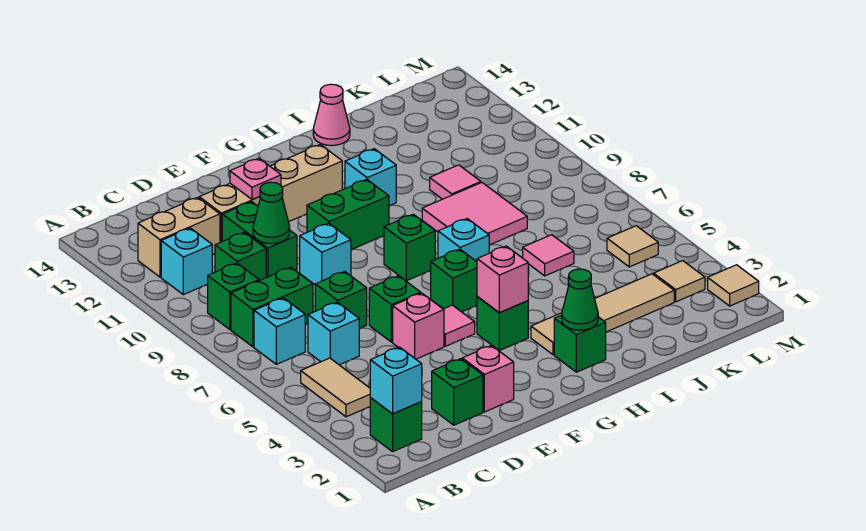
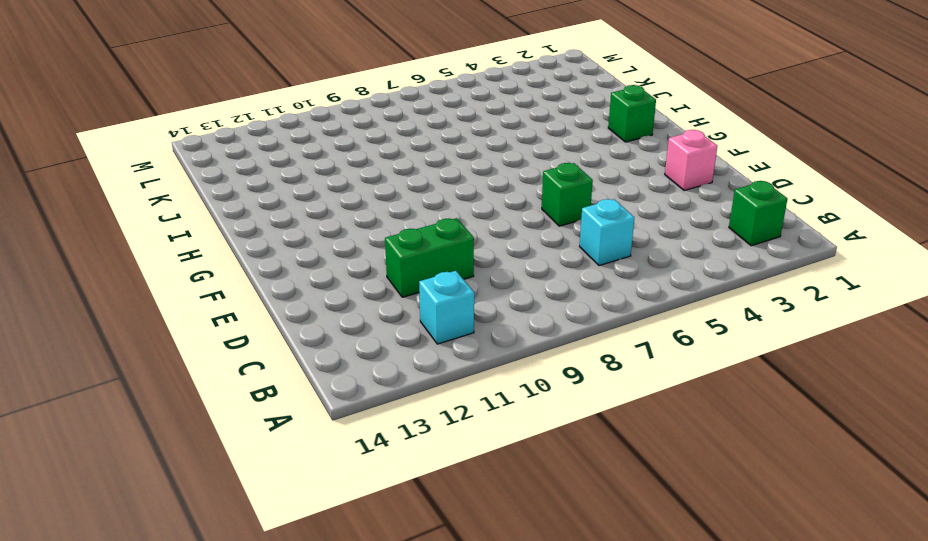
none -> tan tile B4:B5 level 1
none -> cyan brick B7 level 1
none -> green brick B8:C8 level 1
none -> green brick B9 level 1

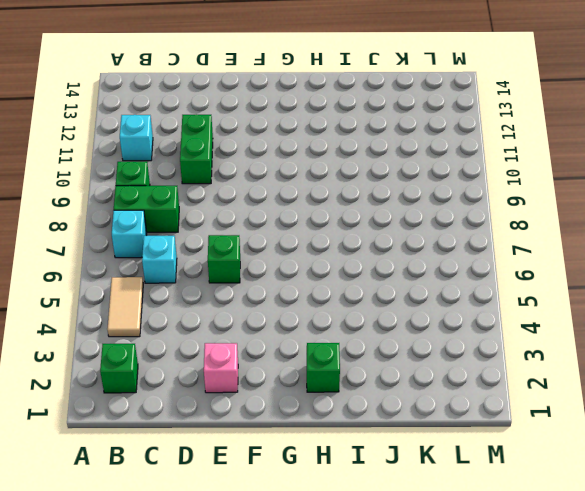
none -> tan brick B12:C12 level 1
none -> green brick C10 level 1
none -> green brick D2 level 1
none -> green brick D7 level 1

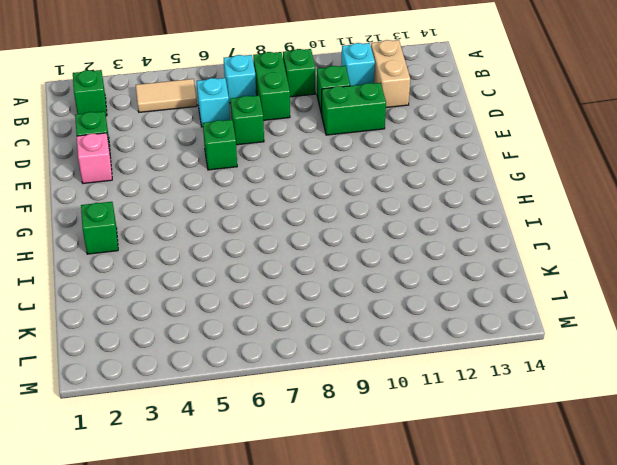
none -> tan brick D12:G12 level 1
none -> pink brick E5 level 1
none -> cyan brick E9 level 1
none -> pink tile F5 level 1

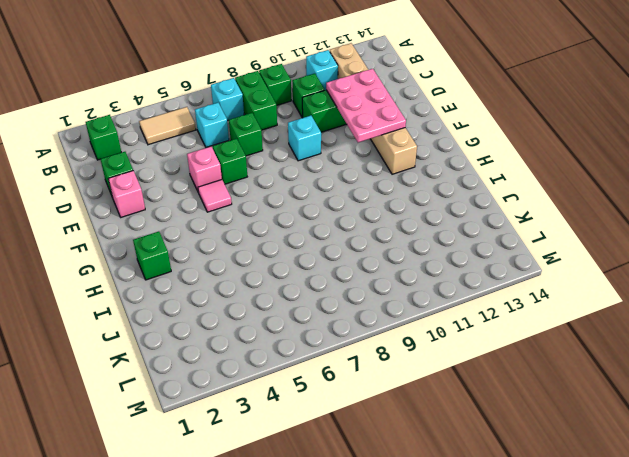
pink plate D11:F12 level 2 -> pink plate E12 level 2
none -> green brick F10:G10 level 1
none -> green brick G4 level 1
none -> green brick G6 level 1
none -> green brick G8 level 1

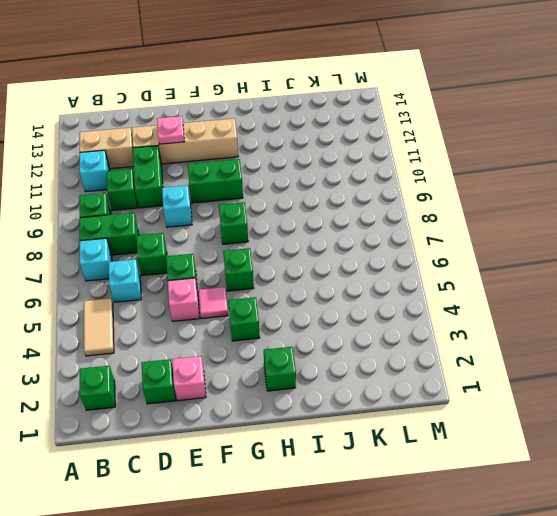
none -> tan tile H3:K3 level 1
none -> cyan brick H7 level 1
none -> cyan brick H11 level 1
none -> pink tile I8:J9 level 1

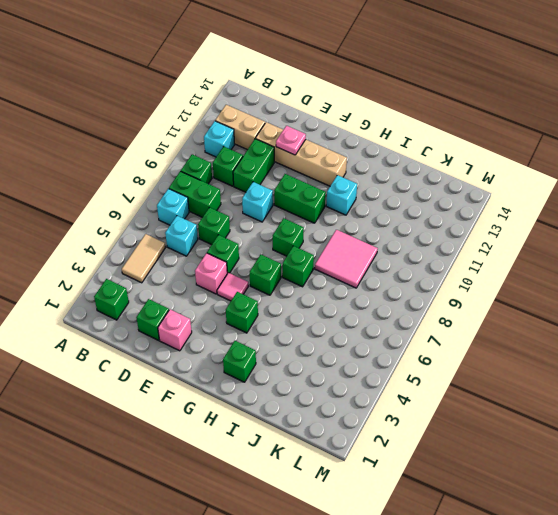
green brick H7 level 1 -> cyan brick H7 level 1
none -> tan tile H3:K3 level 1
none -> pink cone I14 level 1
none -> pink tile J6 level 1
none -> pink tile J10 level 1

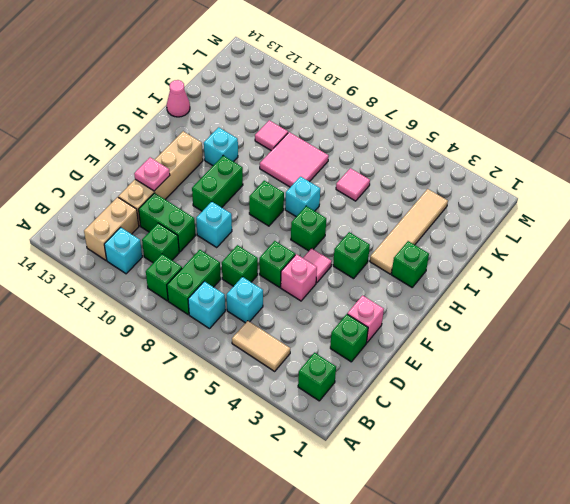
none -> tan tile L3 level 1
none -> tan tile L5 level 1
none -> tan tile M2 level 1
none -> cyan brick B2 level 2

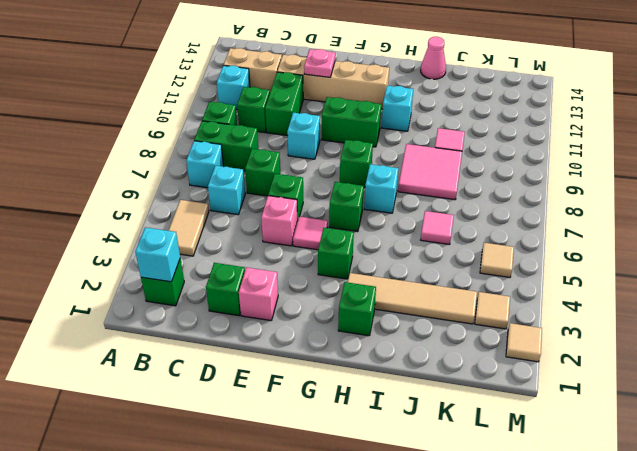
none -> green cone D10 level 2
none -> pink brick G4 level 2
none -> green cone H2 level 2

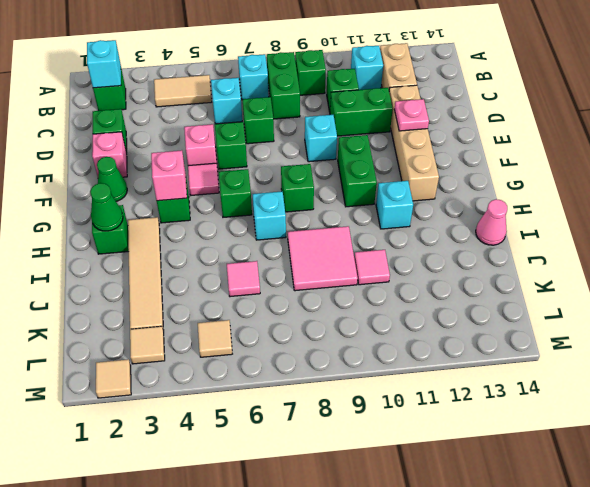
green cone F2 level 1 -> green cone D10 level 2

